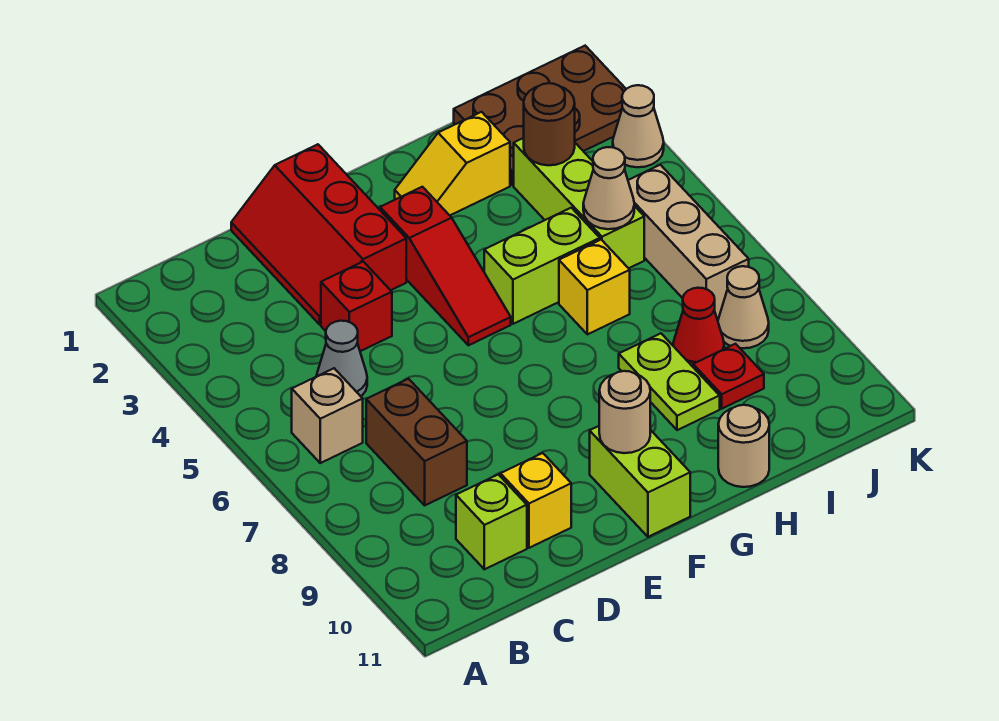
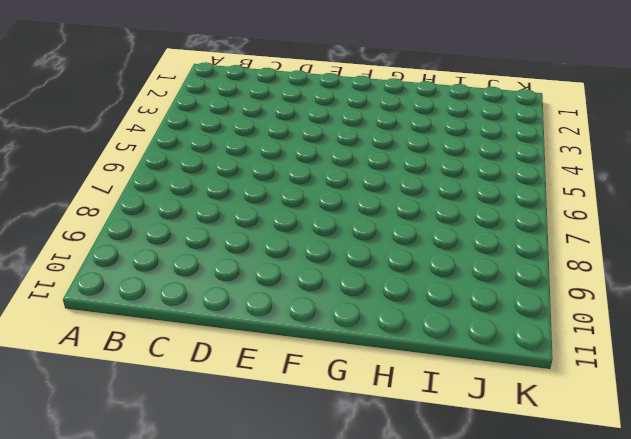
none -> tan brick B6 level 1
none -> grey cone C5 level 1
none -> brown brick C7:C8 level 1

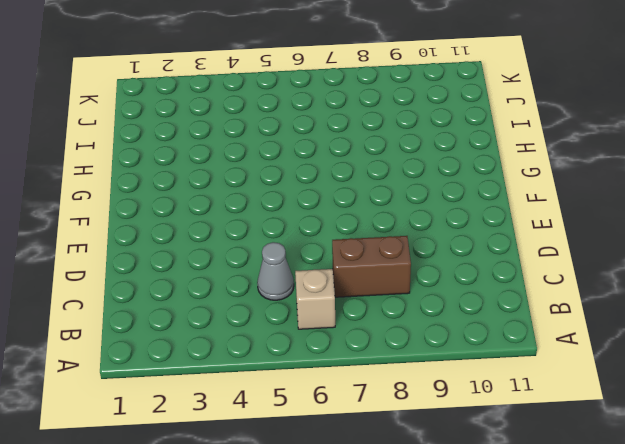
none -> lime brick C10 level 1
none -> red slope D1:E3 level 1 top E
none -> red brick D4 level 1

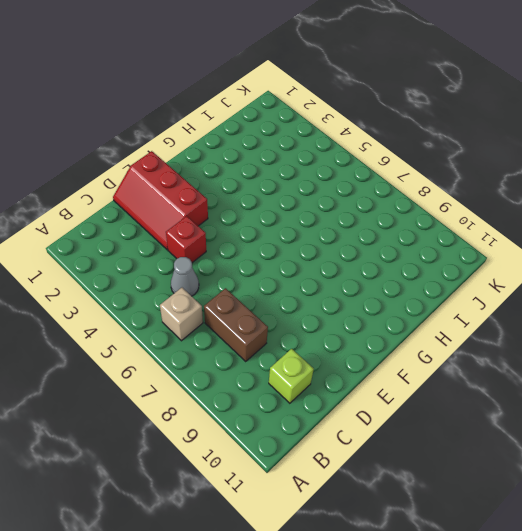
none -> yellow brick D10 level 1
none -> red slope F3:F5 level 1 top 3
none -> lime brick F10:F11 level 1

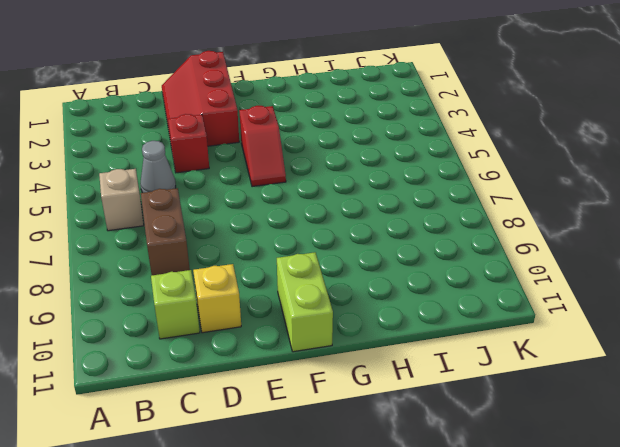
red slope F4:F5 level 1 top 4 -> red slope F3:F5 level 1 top 3
none -> yellow slope G2:H2 level 1 top H
none -> lime brick G5:H5 level 1
none -> yellow brick H6 level 1

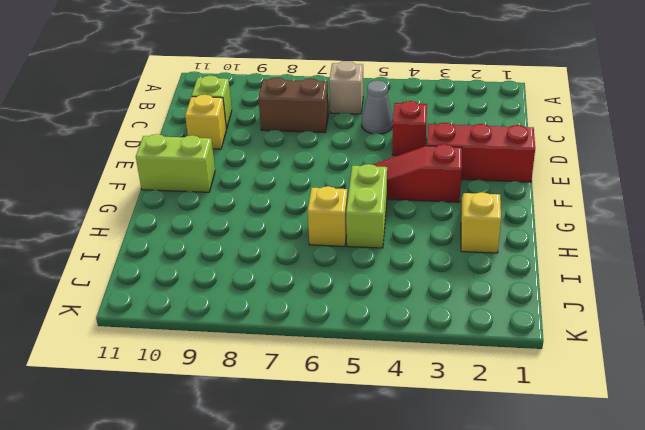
none -> lime plate H8:H9 level 1
none -> tan round brick H11 level 1
none -> brown plate I1:K2 level 1

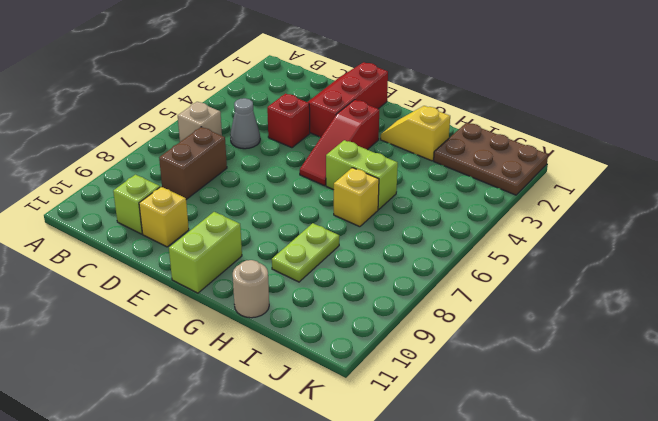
none -> lime brick I3:I5 level 1
none -> red cone I8 level 1
none -> red plate I9 level 1

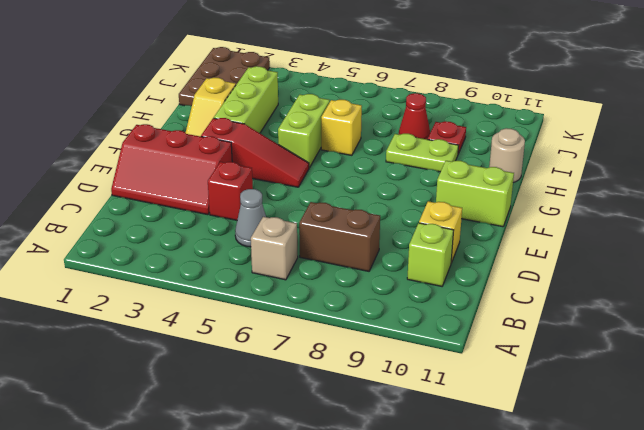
lime brick G3:I3 level 1 -> lime brick I3:I5 level 1
none -> tan brick J5:J7 level 1
none -> tan cone J8 level 1
none -> tan cone K3 level 1

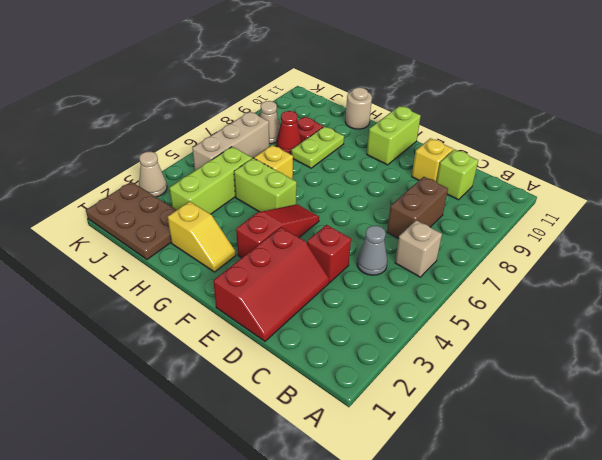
none -> tan round brick F10 level 2
none -> brown round brick I3 level 2
none -> tan cone I5 level 2

